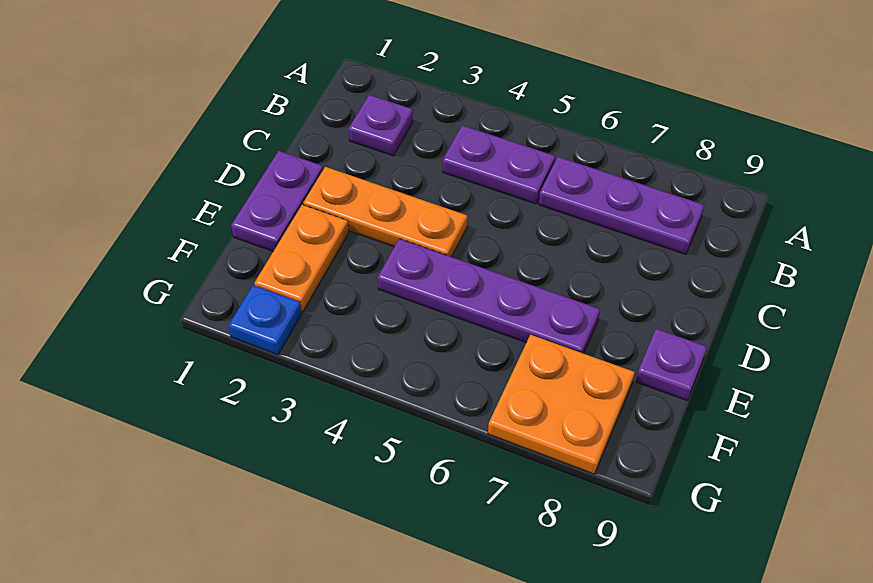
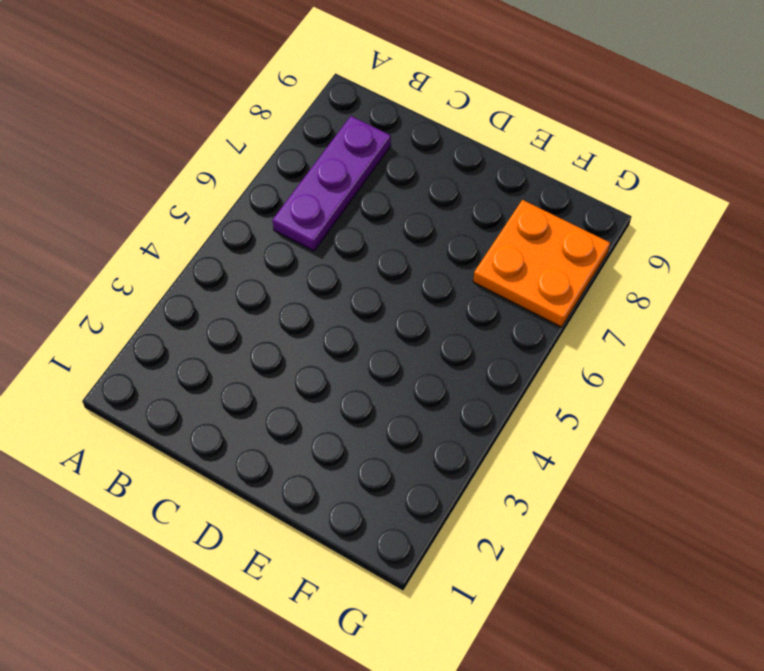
none -> purple plate B2 level 1
none -> purple plate B4:B5 level 1

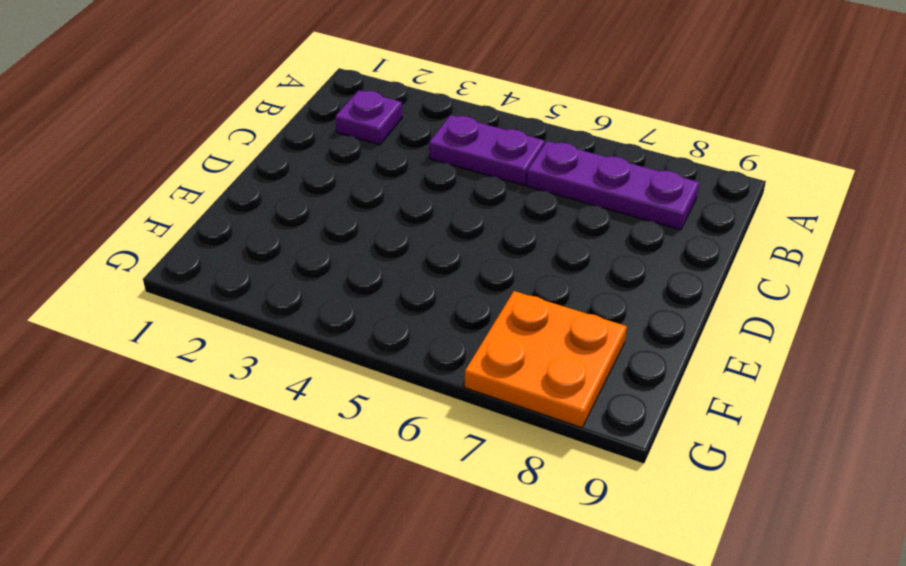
none -> purple plate D1:E1 level 1
none -> orange plate D2:D4 level 1

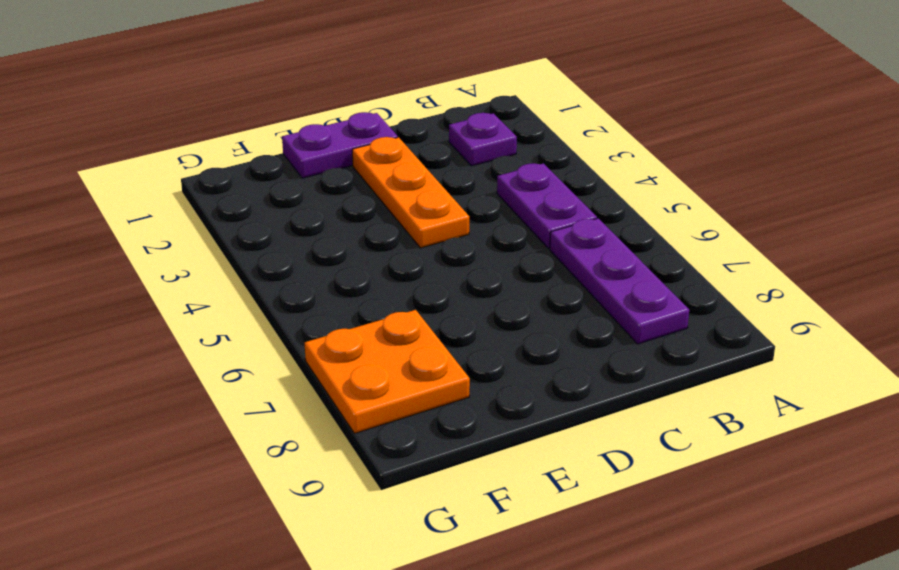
none -> orange plate E2:F2 level 1
none -> purple plate E4:E7 level 1

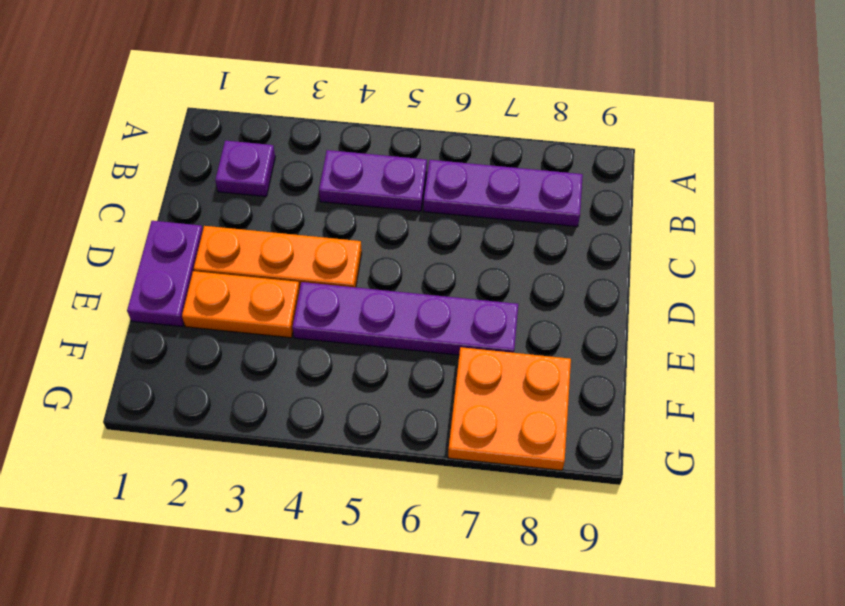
orange plate E2:E3 level 1 -> orange plate E2:F2 level 1
none -> purple plate E9 level 1
none -> blue plate G2 level 1

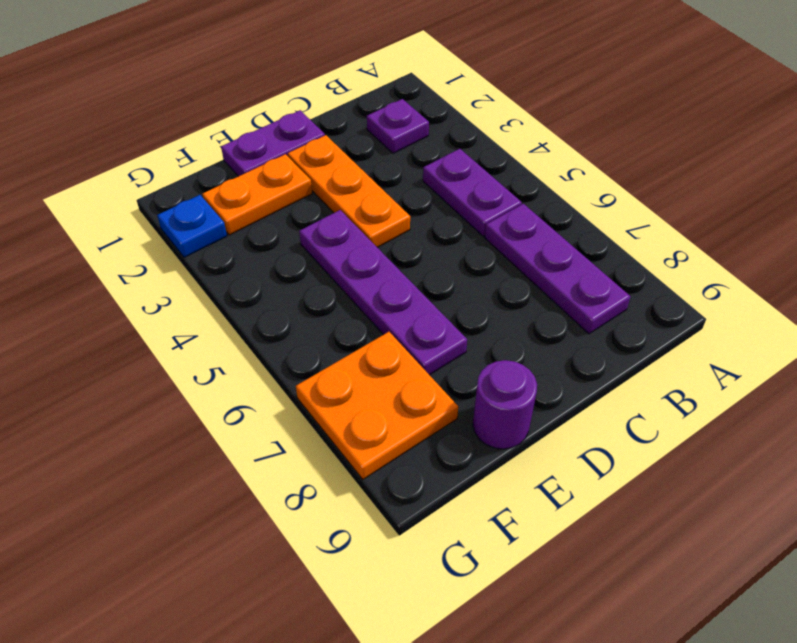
purple round brick E9 level 1 -> purple plate E9 level 1

